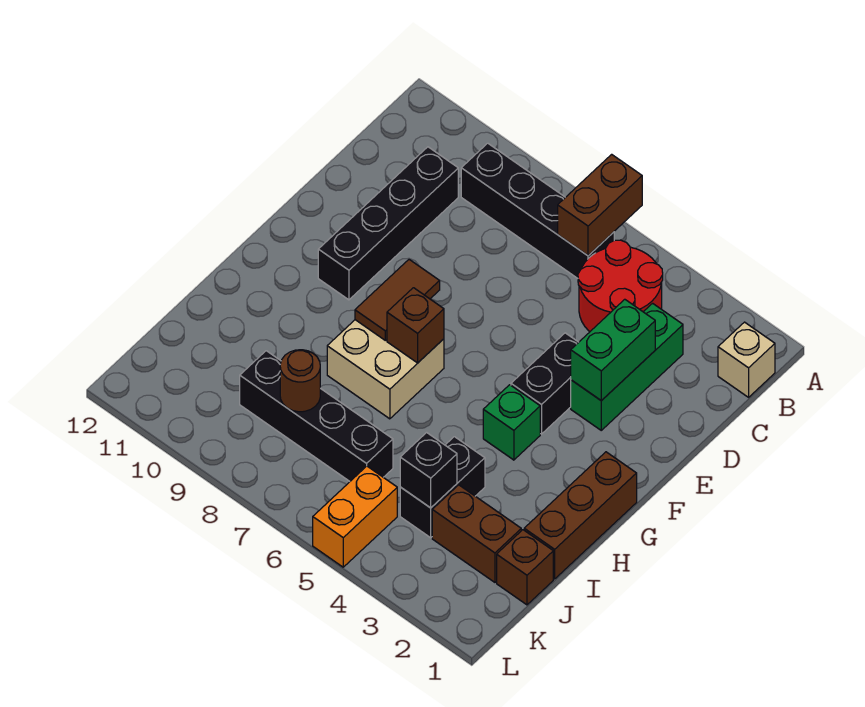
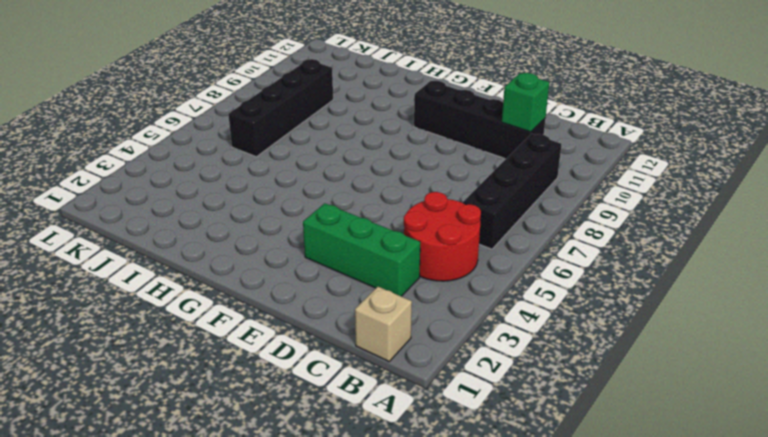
green brick C10 level 2 -> green brick G4 level 1
none -> black brick E4:F4 level 1
none -> brown brick G1:I1 level 1
none -> tan brick G7:H8 level 1

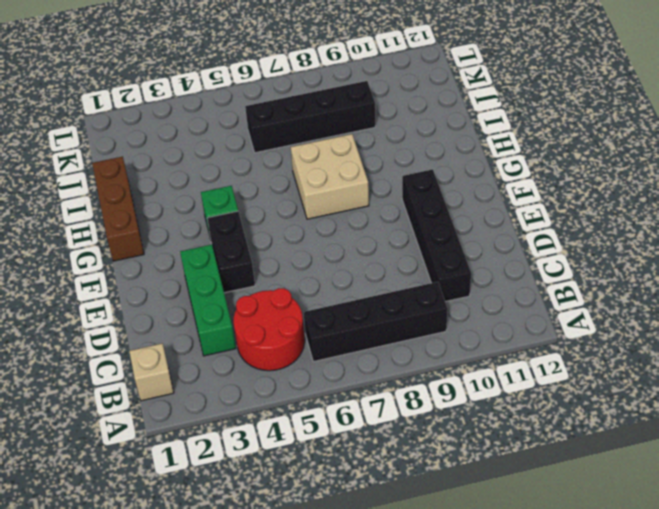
none -> black brick I4:J4 level 1
none -> brown brick J1 level 1
none -> brown brick J2:J3 level 1

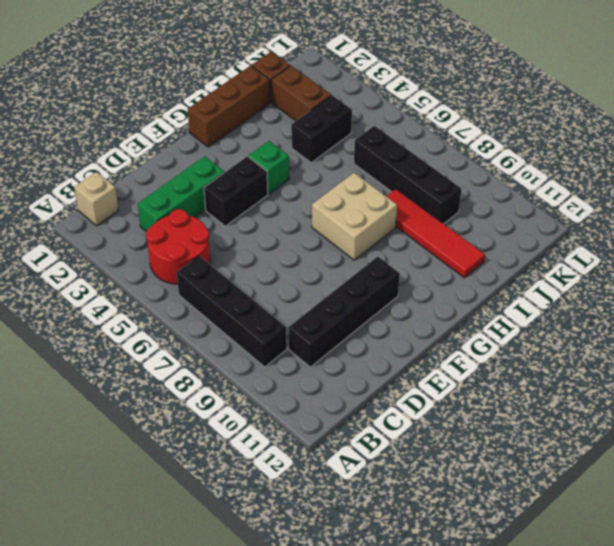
red tile I8:I11 level 1 -> none
none -> orange brick K5:L5 level 1
none -> brown brick A6:B6 level 2
none -> green brick D3:E3 level 2

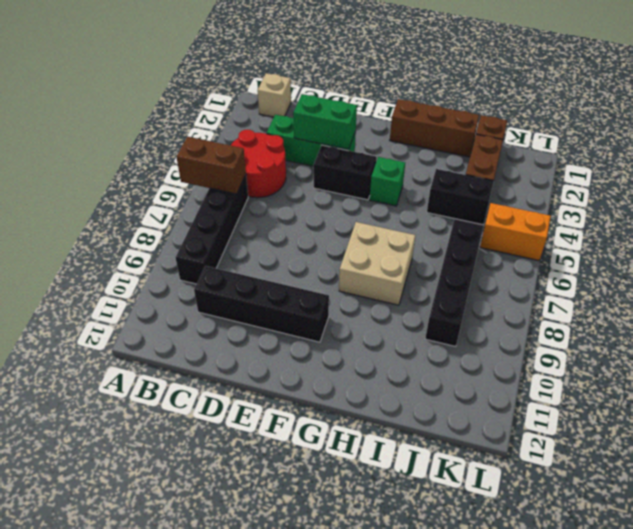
none -> brown tile F8:G8 level 2
none -> brown brick G7 level 2
none -> black brick J4 level 2

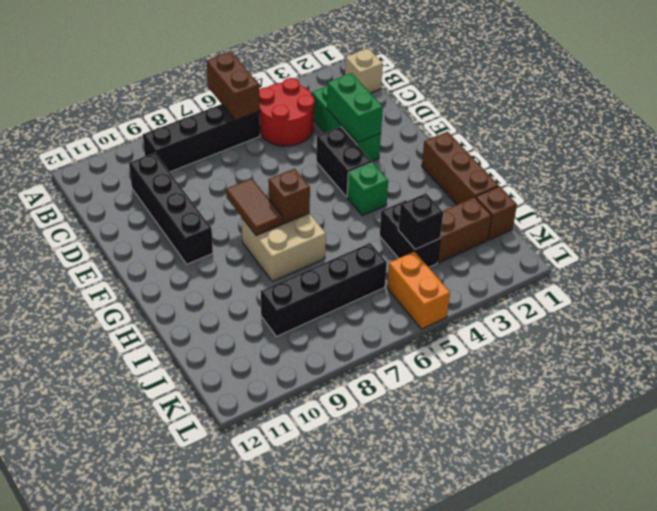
none -> brown round brick J8 level 2

